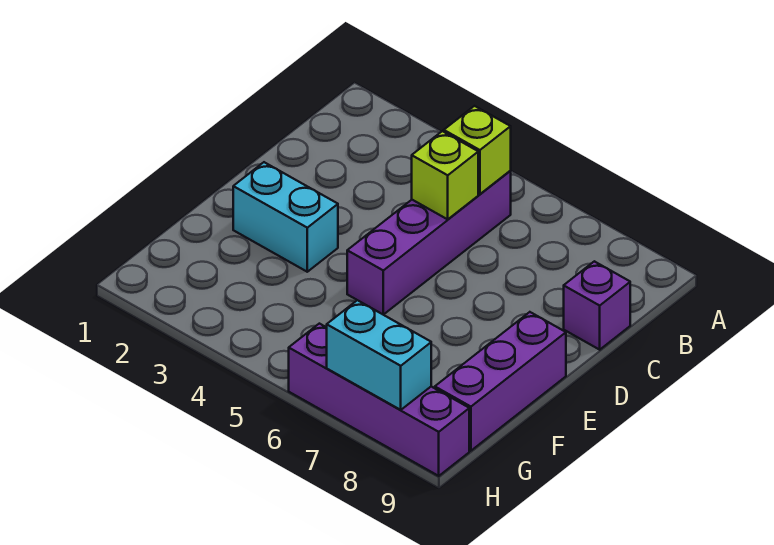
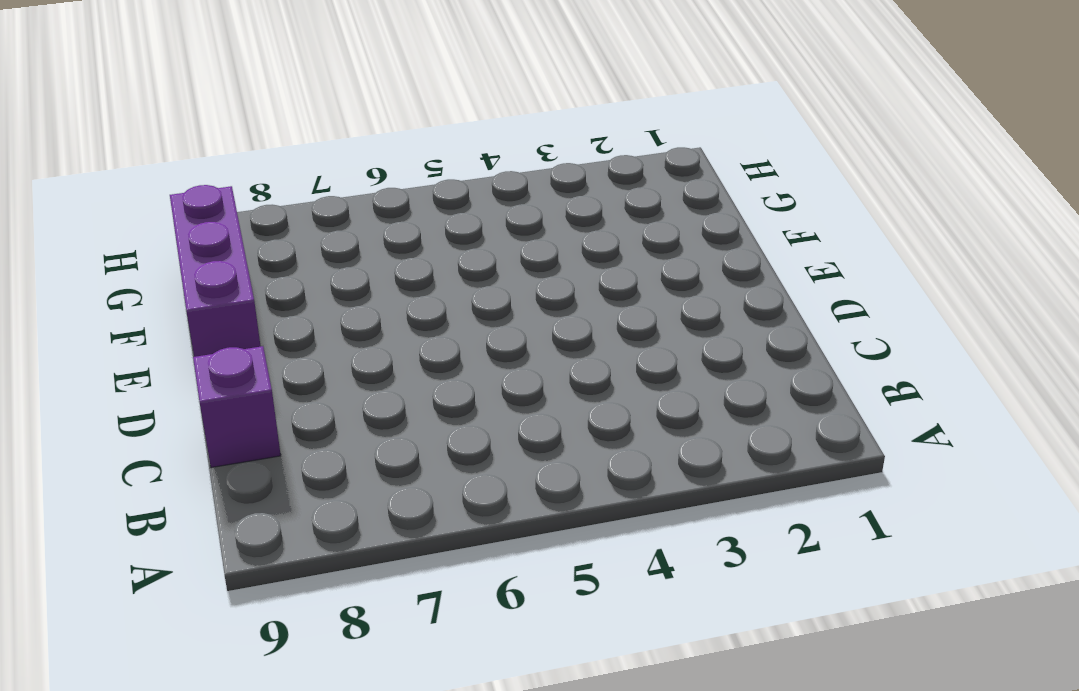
none -> purple brick B5:E5 level 1
none -> cyan brick E2:E3 level 1

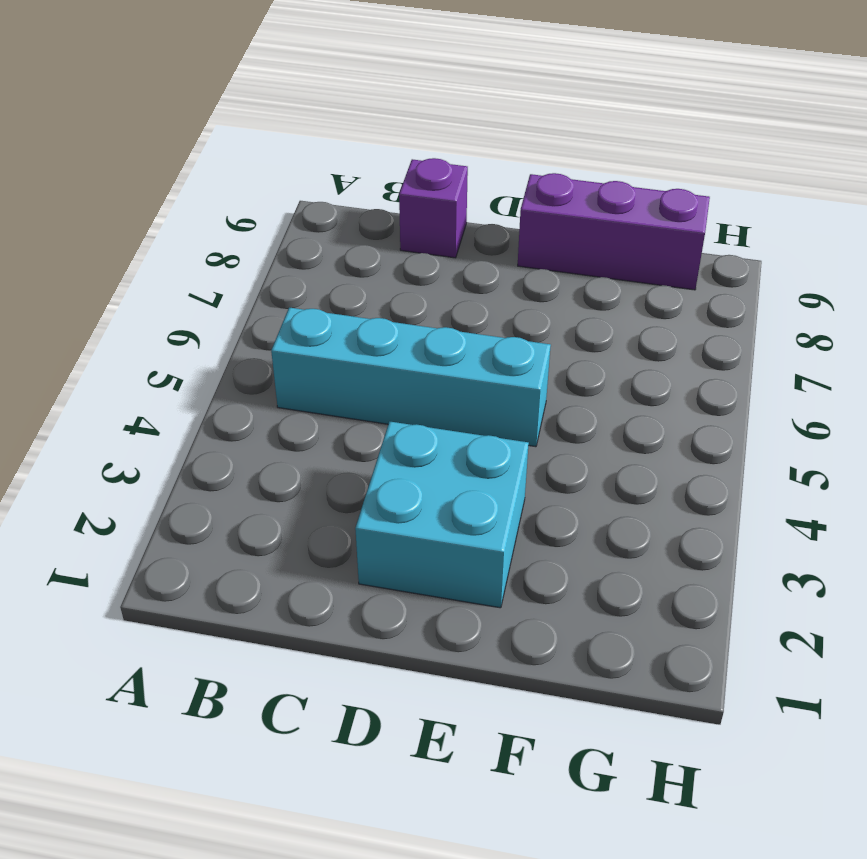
cyan brick B5:E5 level 1 -> purple brick B5:E5 level 1
cyan brick D2:E3 level 1 -> cyan brick E2:E3 level 1
none -> purple brick H6:H9 level 1
none -> lime brick B5 level 2

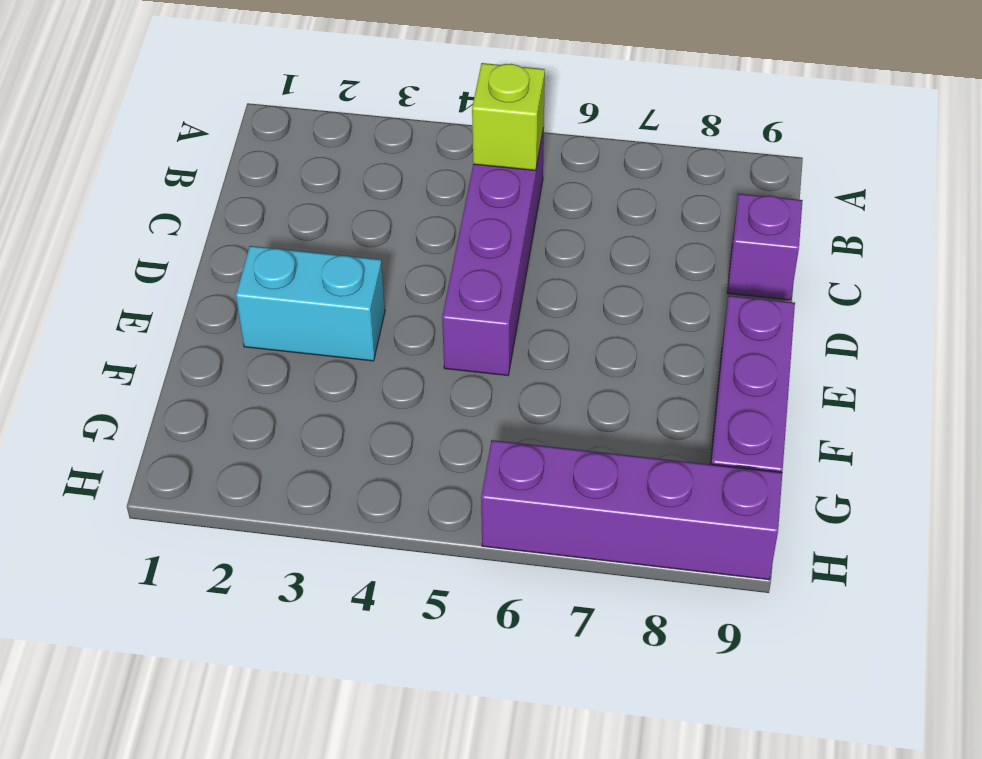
none -> lime brick C5 level 2
none -> cyan brick H7:H8 level 2

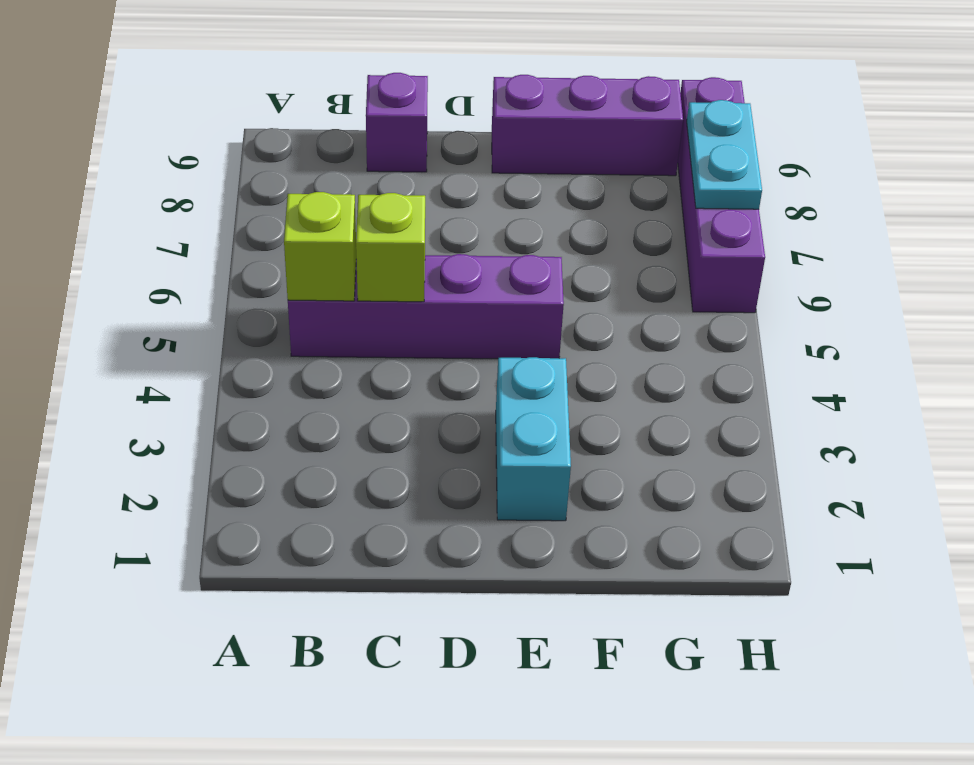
cyan plate H7:H8 level 2 -> cyan brick H7:H8 level 2

